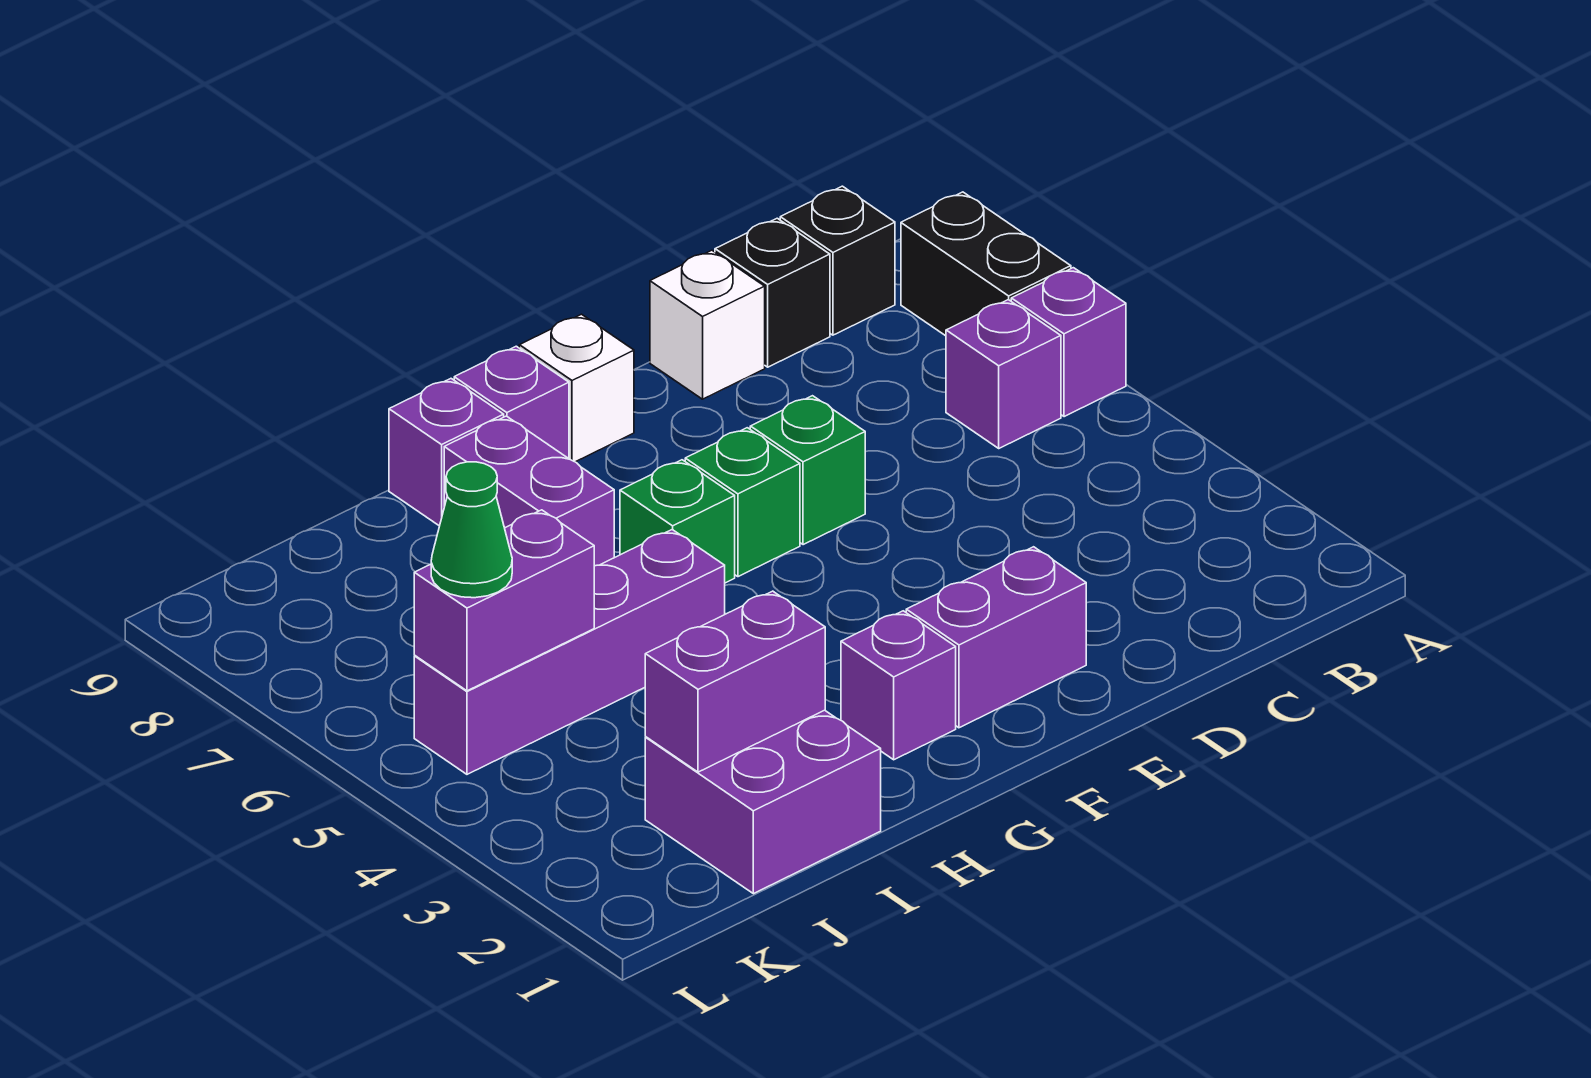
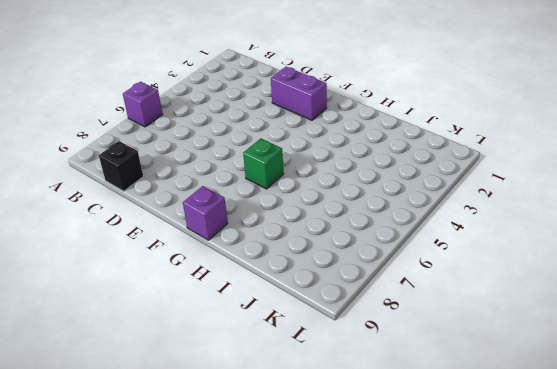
none -> black brick A7:A8 level 1
none -> purple brick B6 level 1
none -> black brick B9 level 1

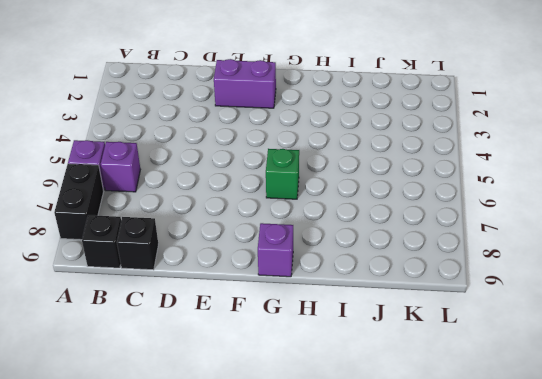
none -> white brick D9 level 1
none -> green brick E6 level 1
none -> green brick F6 level 1

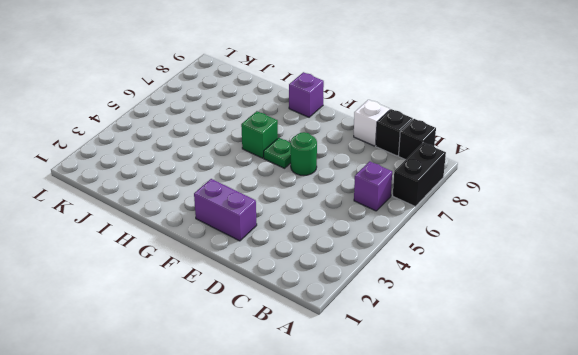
green round brick E6 level 1 -> green brick E6 level 1
green plate F6 level 1 -> green brick F6 level 1
none -> purple brick A6 level 1
none -> white brick F9 level 1
none -> purple brick G2 level 1

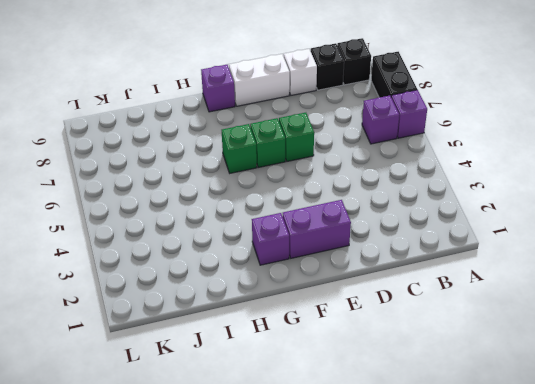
white brick E9:F9 level 1 -> white brick F9 level 1
none -> purple brick H5:K5 level 1
none -> purple brick H7:H8 level 1
none -> purple brick H9 level 1

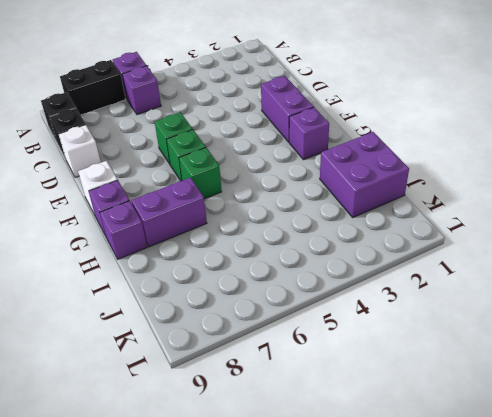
none -> purple brick H5:K5 level 1
none -> purple brick I2:J2 level 2
none -> purple brick J5:K5 level 2

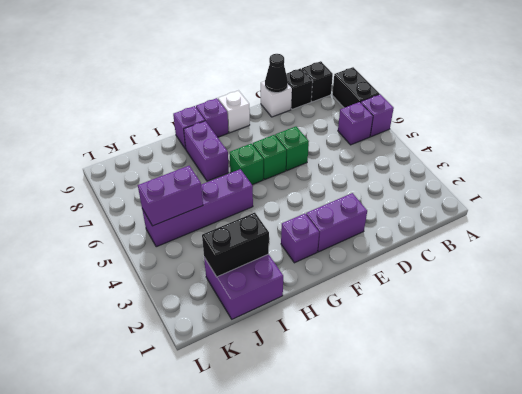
black cone D9 level 2 -> none
black brick I2:J2 level 2 -> purple brick I2:J2 level 2
none -> green cone K5 level 3

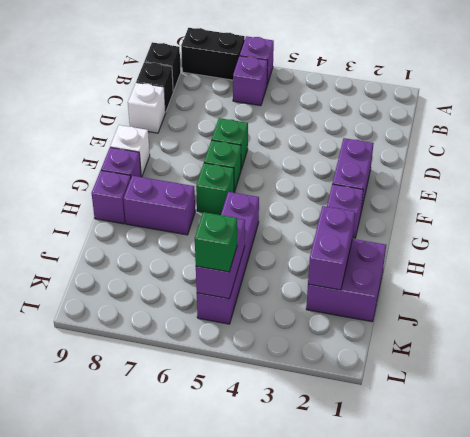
green brick K5 level 3 -> green cone K5 level 3

